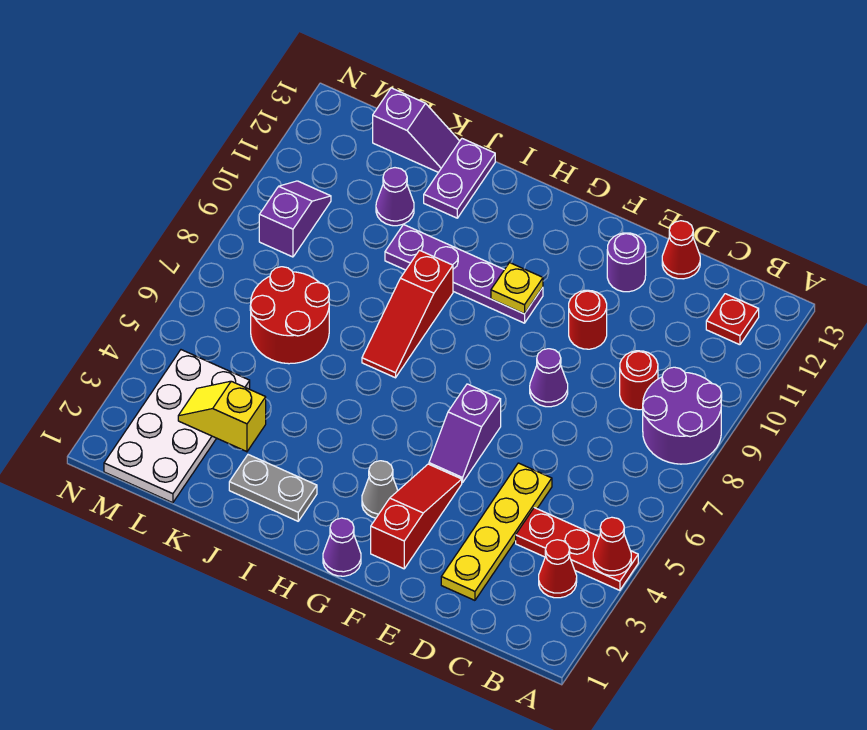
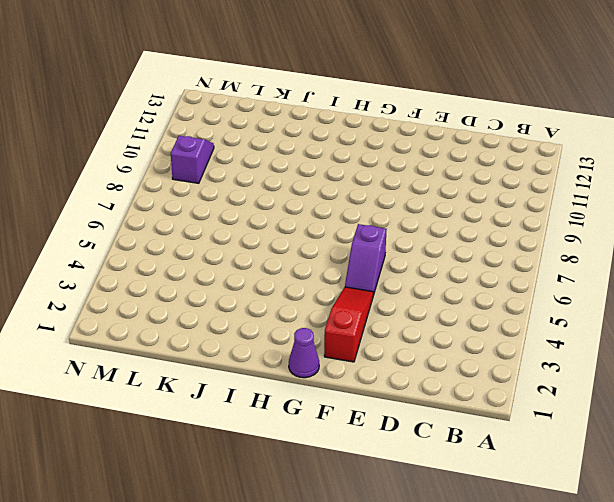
none -> red plate A4:C4 level 1
none -> purple round brick A8:B9 level 1
none -> red cone B3 level 1

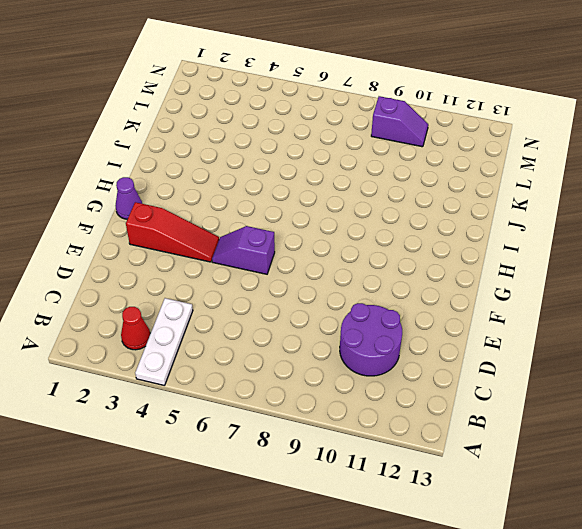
white plate A4:C4 level 1 -> red plate A4:C4 level 1
purple round brick C10:D11 level 1 -> purple round brick A8:B9 level 1
none -> red plate B12 level 1
none -> red round brick C9 level 1
none -> yellow plate D2:D5 level 1

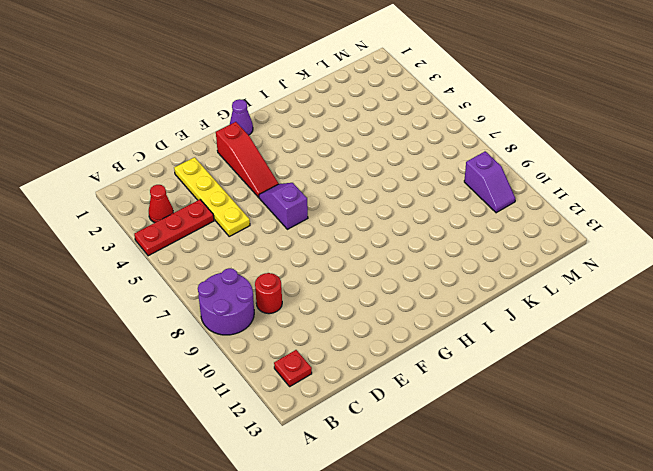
none -> red cone D13 level 1
none -> purple cone E8 level 1
none -> red round brick E10 level 1

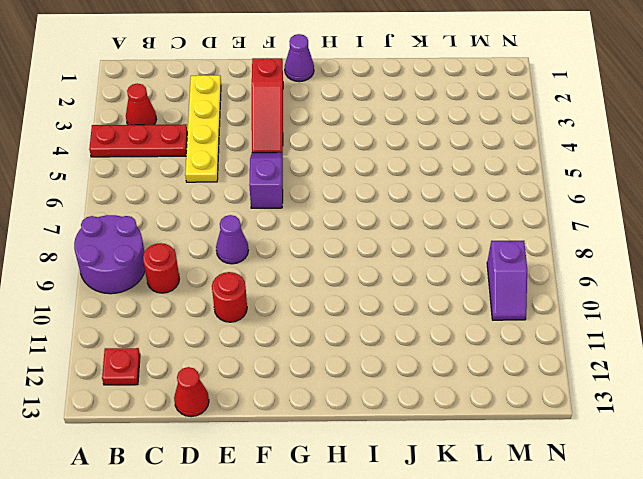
none -> purple round brick E12 level 1
none -> grey cone G3 level 1
none -> purple plate G10:J10 level 1

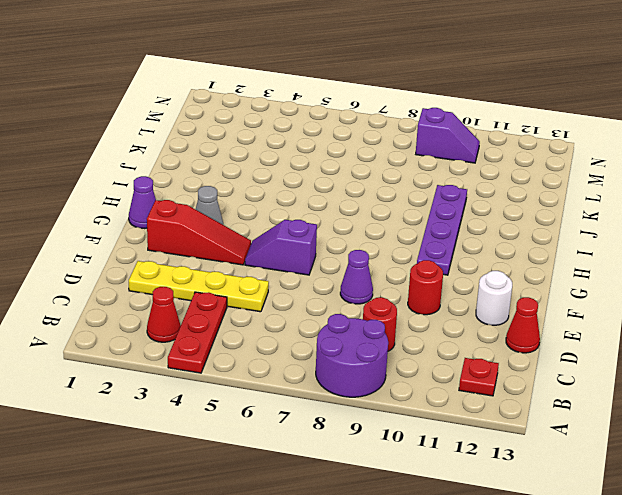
white round brick E12 level 1 -> purple round brick E12 level 1
none -> grey plate I2:J2 level 1
none -> red slope I7:I9 level 1 top 9
none -> purple plate J12:J13 level 1

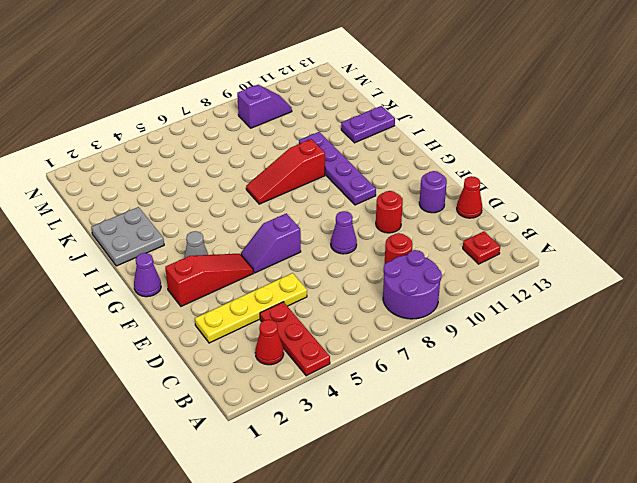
grey plate I1:J2 level 1 -> grey plate I2:J2 level 1
none -> red round brick K6:L7 level 1
none -> purple cone K11 level 1
none -> purple slope K13:L13 level 1 top L

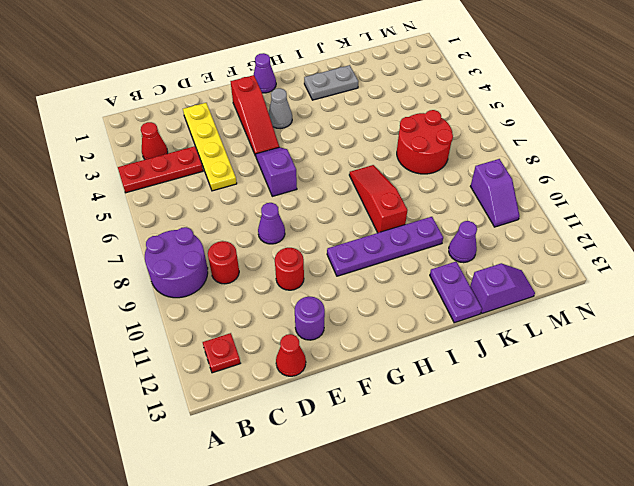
purple slope K13:L13 level 1 top K -> purple slope K13:L13 level 1 top L
none -> white plate L1:M4 level 1
none -> red cone A4 level 2
none -> yellow plate G10 level 2

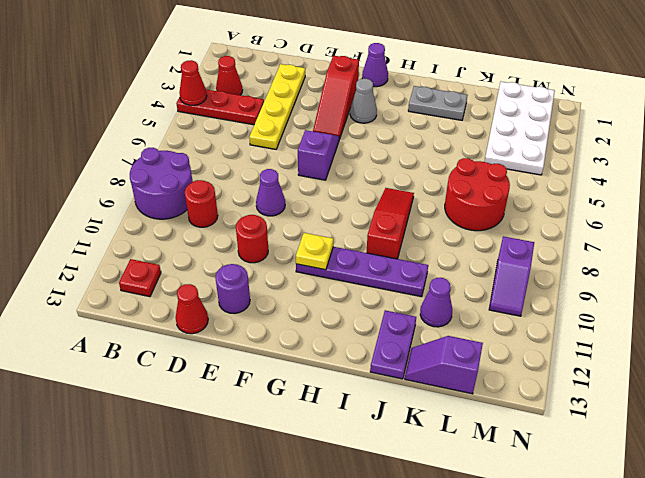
none -> yellow slope K3:L3 level 2 top K

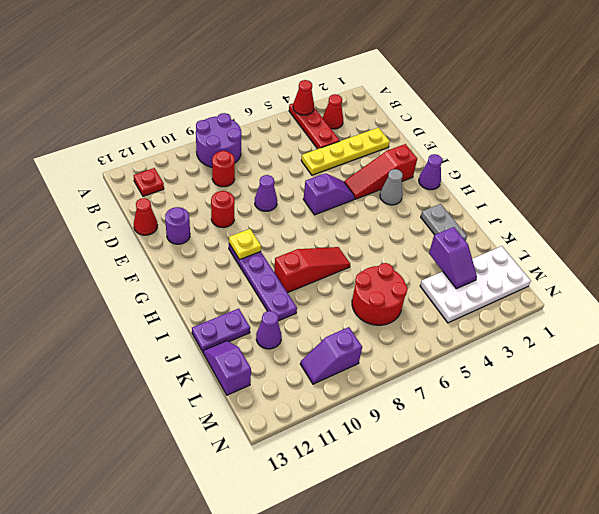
purple slope K3:L3 level 2 top K -> yellow slope K3:L3 level 2 top K

